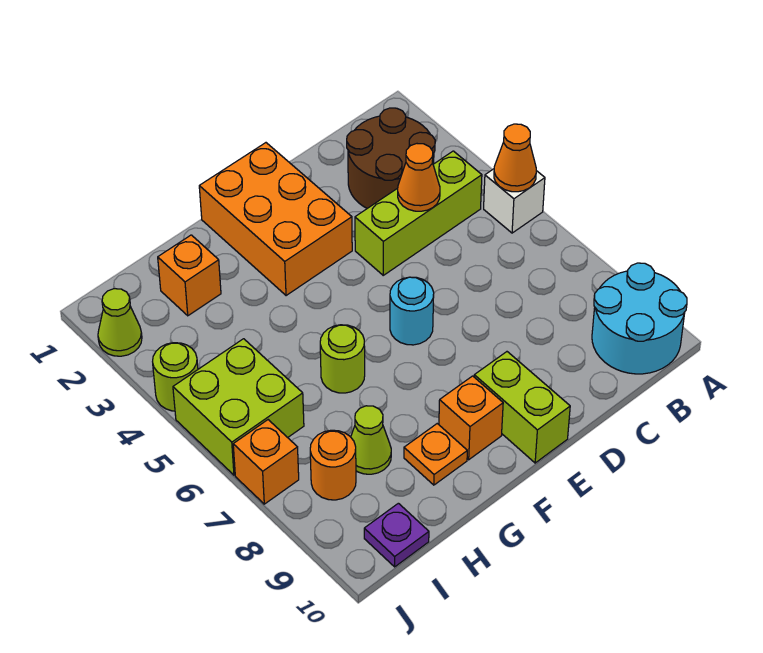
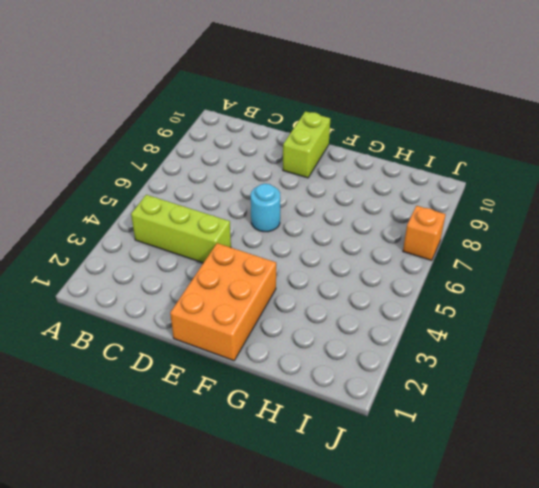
none -> white brick A5 level 1
none -> cyan round brick A9:B10 level 1
none -> brown round brick B2:C3 level 1

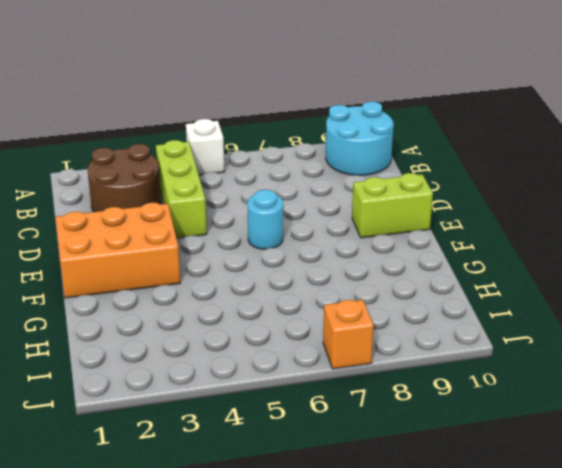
none -> orange brick F9 level 1
none -> lime round brick G6 level 1
none -> orange plate G9 level 1

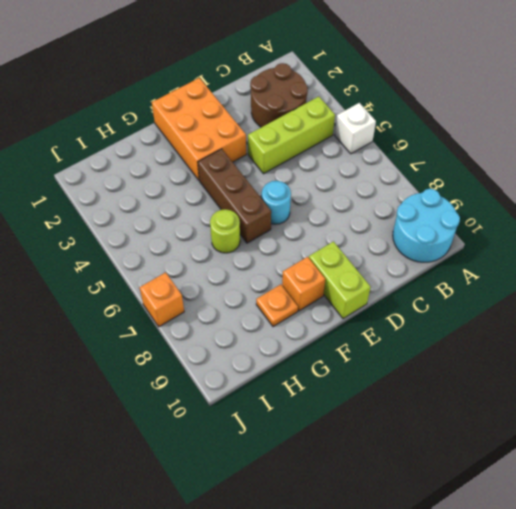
brown brick F4:F6 level 1 -> none
none -> orange brick H2 level 1
none -> lime cone H8 level 1
none -> lime brick I5:J6 level 1

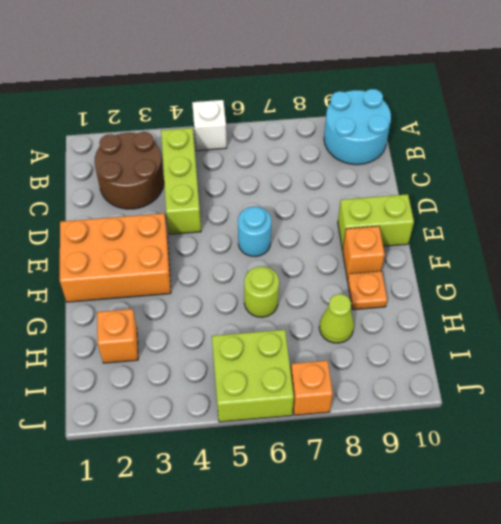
none -> orange round brick I8 level 1
none -> purple plate I10 level 1
none -> lime cone J2 level 1

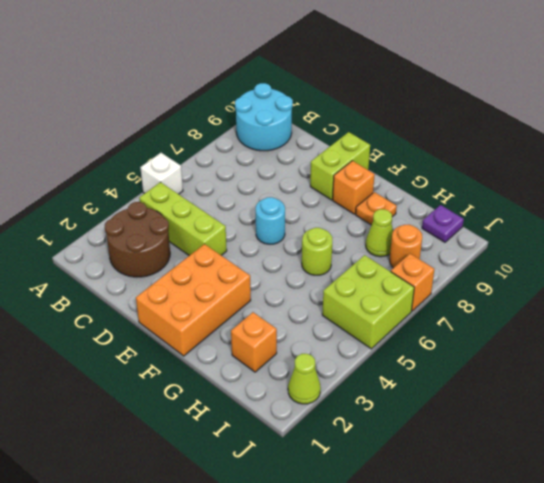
none -> lime round brick J4 level 1
none -> orange cone A5 level 2
none -> orange cone C4 level 2

